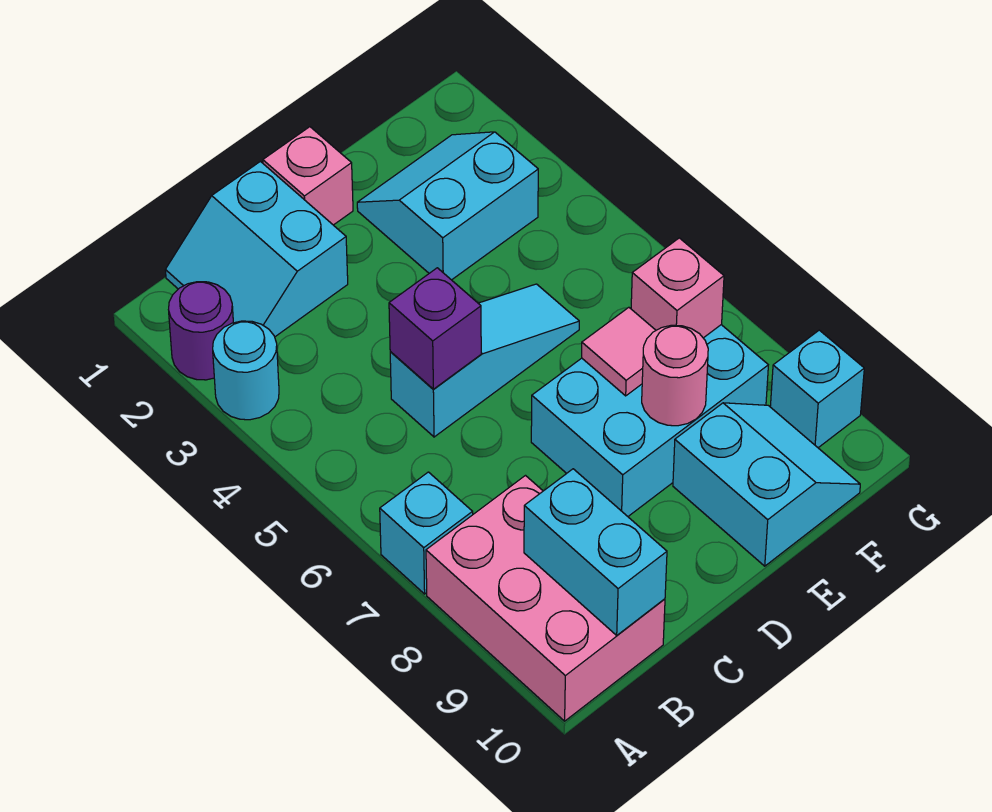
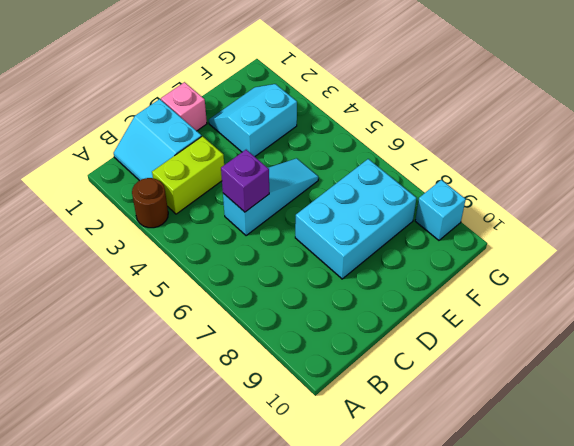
brown round brick A3 level 1 -> cyan round brick A3 level 1
lime brick B3:C3 level 1 -> none
none -> purple round brick A2 level 1
none -> cyan brick A7 level 1
none -> pink brick A8:B10 level 1

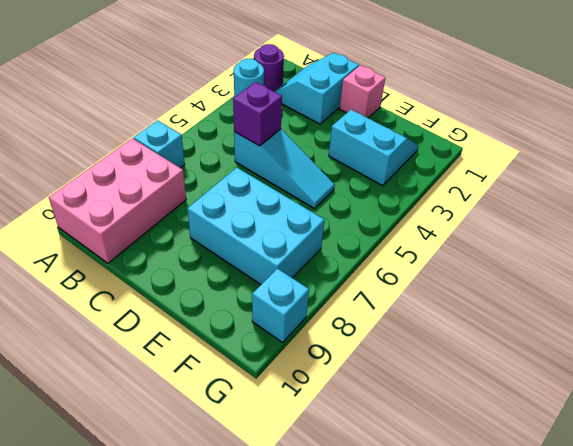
none -> cyan slope E9:F10 level 1 top E
none -> cyan brick B9:B10 level 2
none -> pink tile E7 level 2

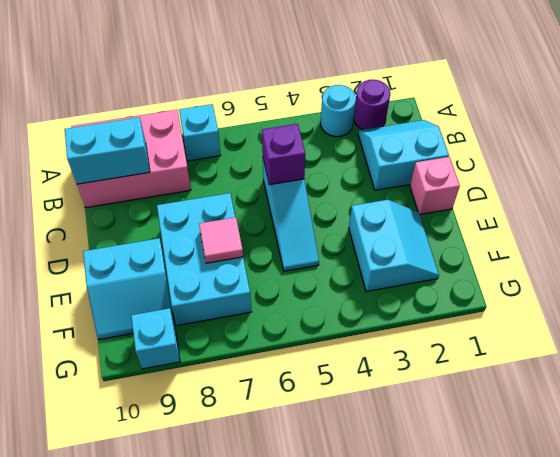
none -> pink round brick E8 level 2
none -> pink brick F7 level 2

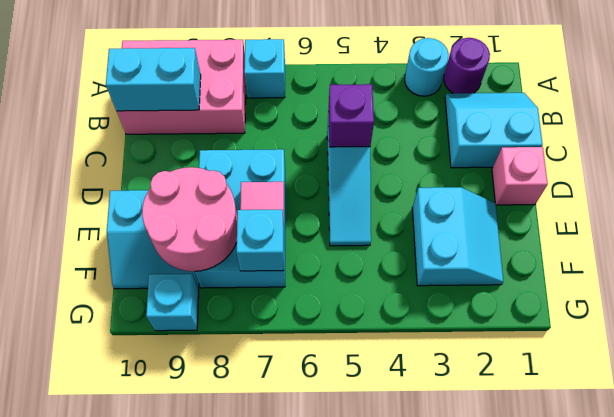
pink round brick E8:F9 level 2 -> pink round brick E8 level 2
cyan brick F7 level 2 -> pink brick F7 level 2

